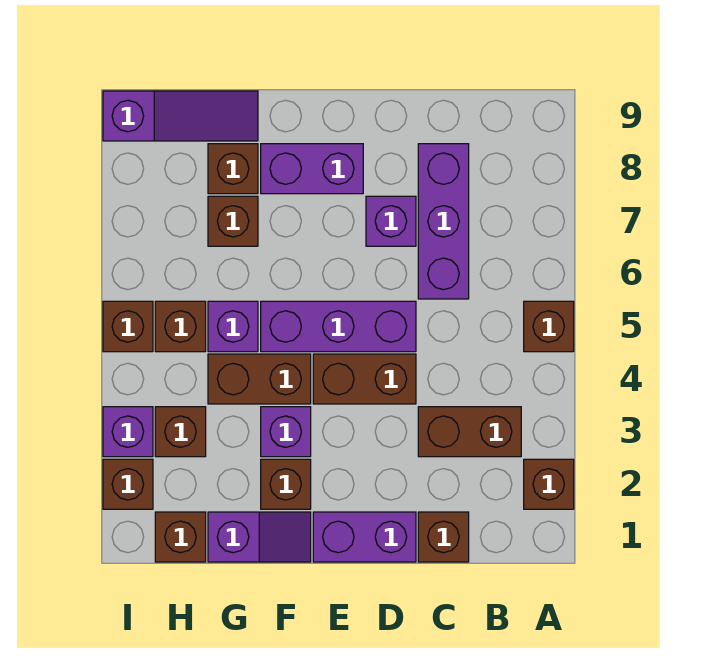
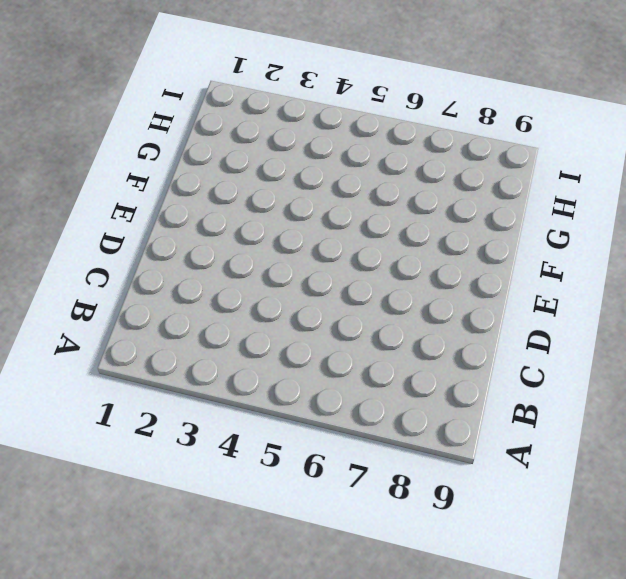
none -> brown brick A2 level 1
none -> brown brick A5 level 1
none -> brown brick B3:C3 level 1

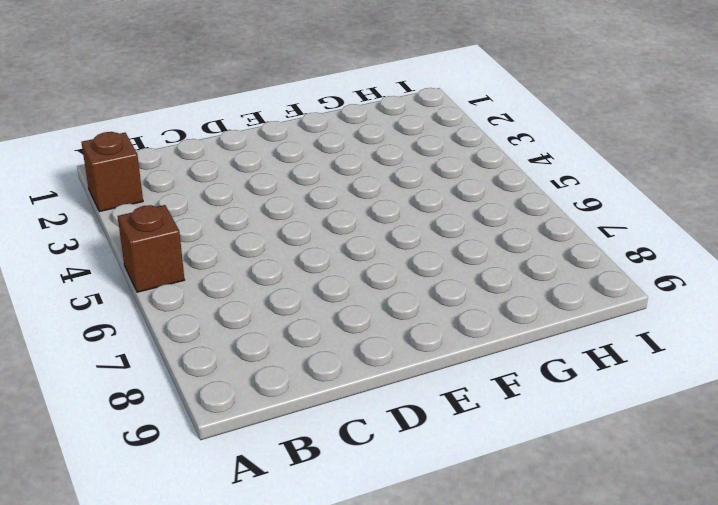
none -> brown brick B3:C3 level 1
none -> brown brick C1 level 1
none -> purple brick C6:C8 level 1

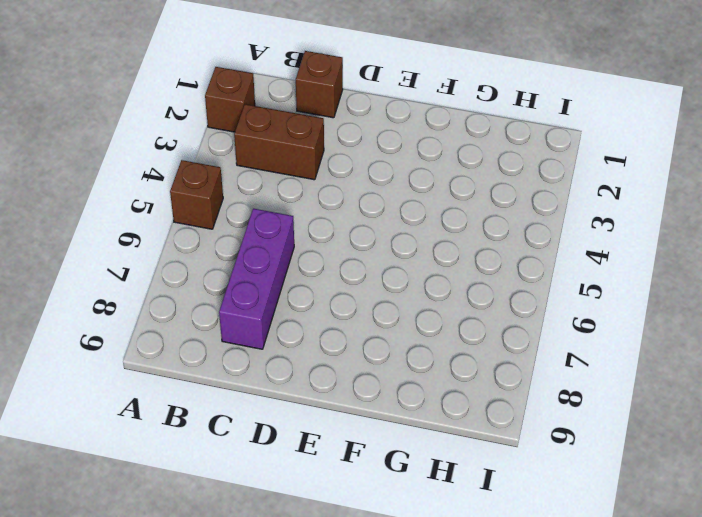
none -> purple brick D1:E1 level 1
none -> brown brick D4:E4 level 1
none -> purple brick D5:F5 level 1

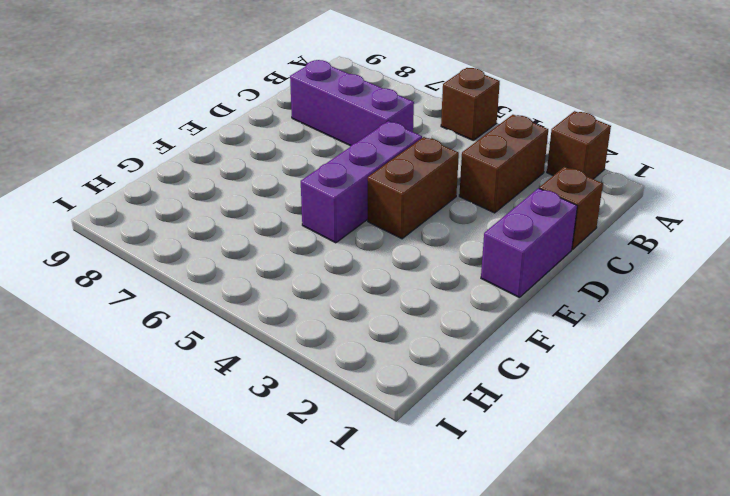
none -> purple brick D7 level 1
none -> purple brick E8:F8 level 1
none -> purple slope F1:G1 level 1 top G

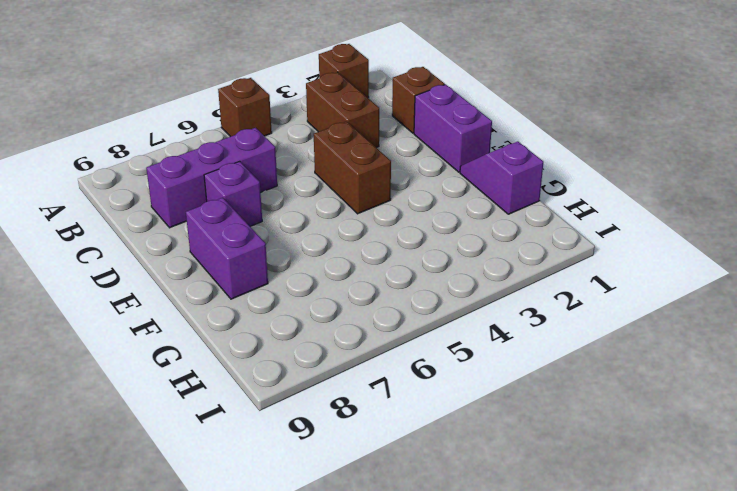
none -> purple brick D5:F5 level 1
none -> brown brick F2 level 1
none -> purple brick F3 level 1

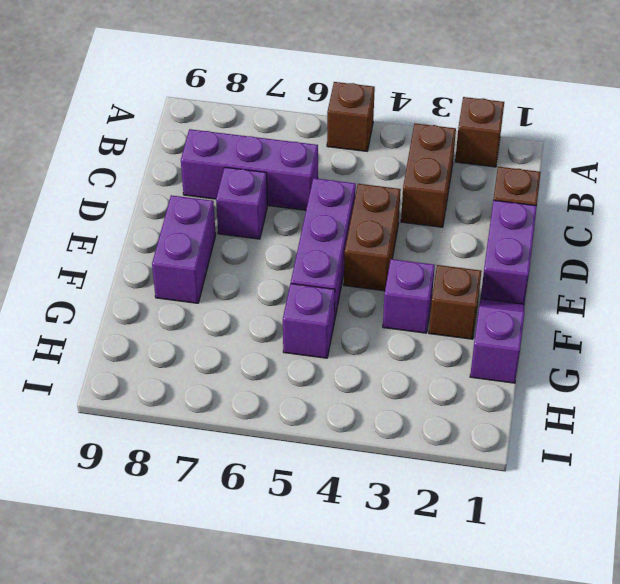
none -> brown brick F4:G4 level 1
none -> brown brick G7 level 1
none -> brown brick G8 level 1

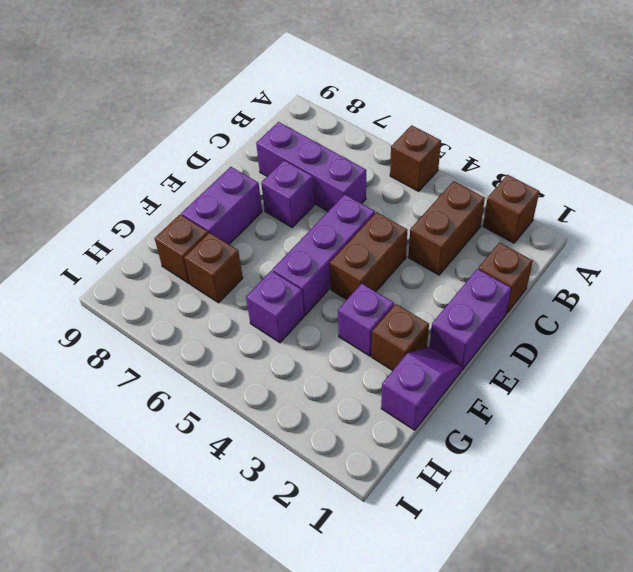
none -> brown brick F4:G4 level 1
none -> purple slope G9:I9 level 1 top I
none -> brown brick H1 level 1

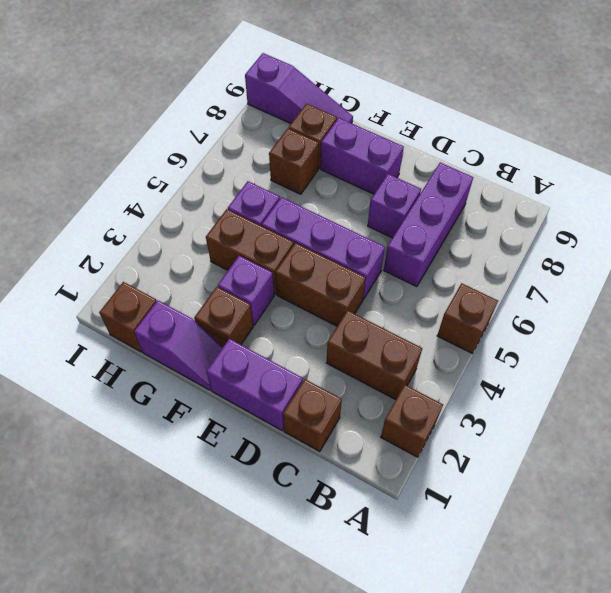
none -> brown brick H3 level 1
none -> brown brick H5 level 1
none -> brown brick I2 level 1

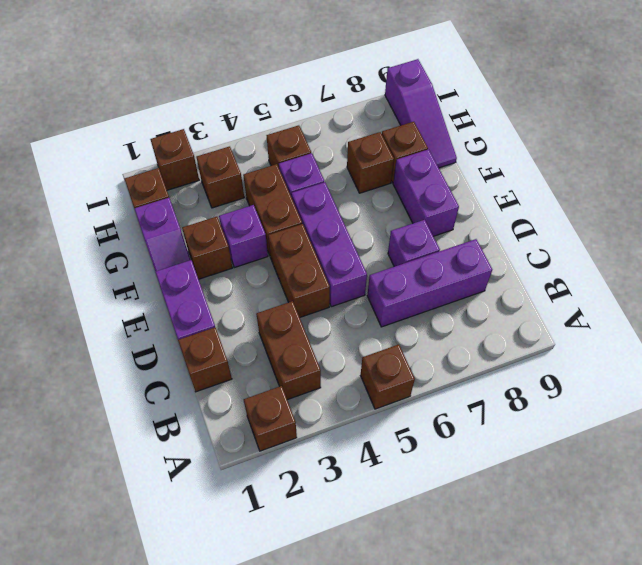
none -> purple brick I3 level 1
none -> brown brick I5 level 1

